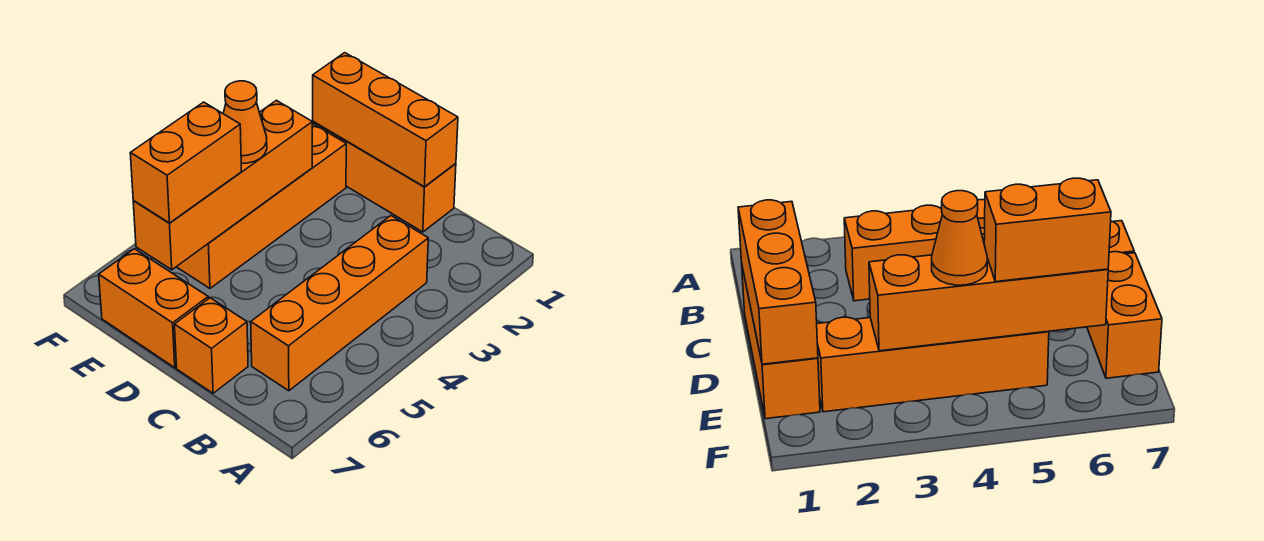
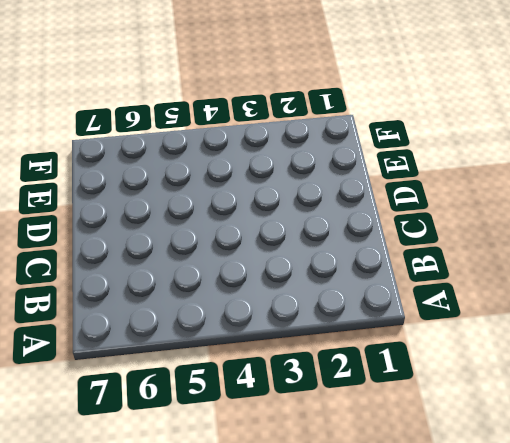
none -> orange brick B3:B6 level 1
none -> orange brick C1:E1 level 1

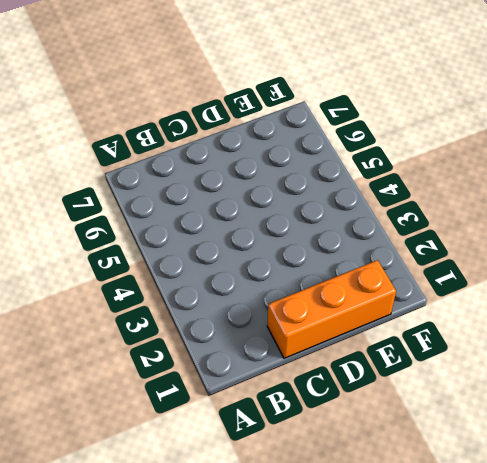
none -> orange brick B3:B6 level 1
none -> orange brick C7 level 1

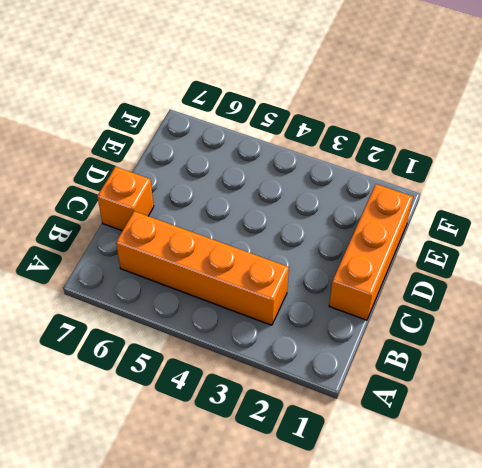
none -> orange brick D7:E7 level 1
none -> orange brick E2:E5 level 1

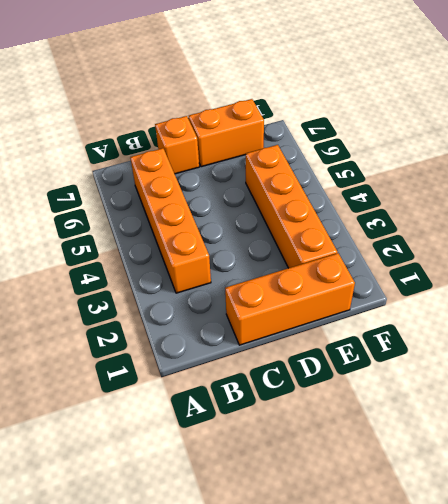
none -> orange brick C1:E1 level 2
none -> orange brick E3:E6 level 2

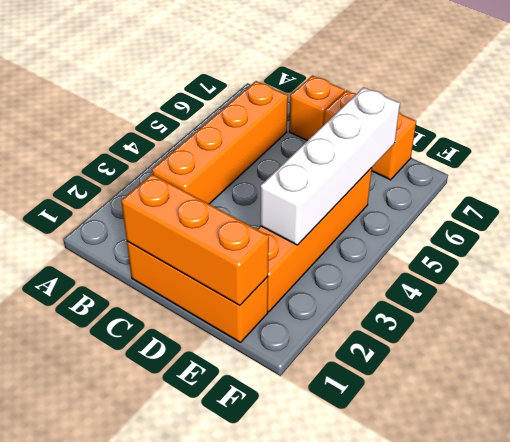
white brick E3:E6 level 2 -> orange brick E3:E6 level 2
none -> orange cone E4 level 3
none -> orange brick E5:E6 level 3

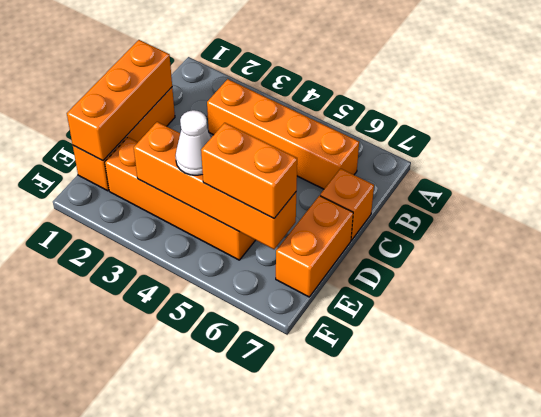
white cone E4 level 3 -> orange cone E4 level 3

